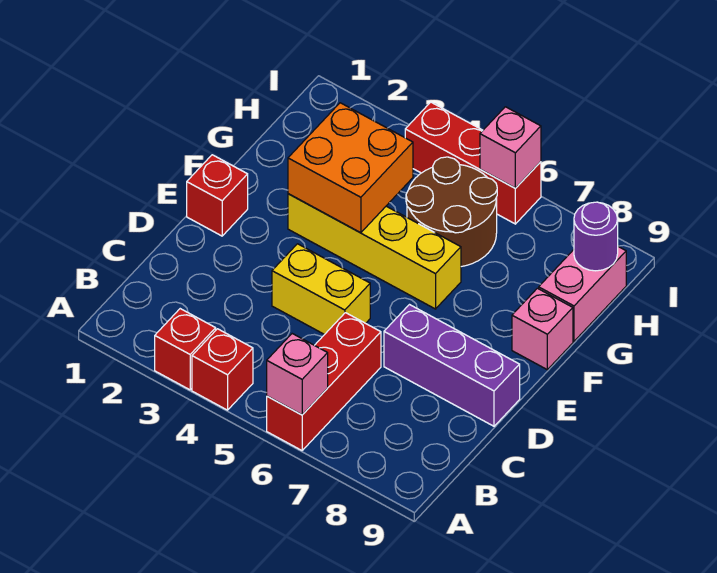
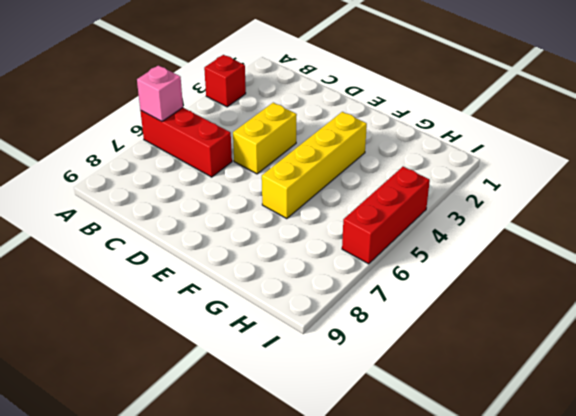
none -> red brick A4 level 1
none -> purple brick D7:D9 level 1
none -> red brick E1 level 1

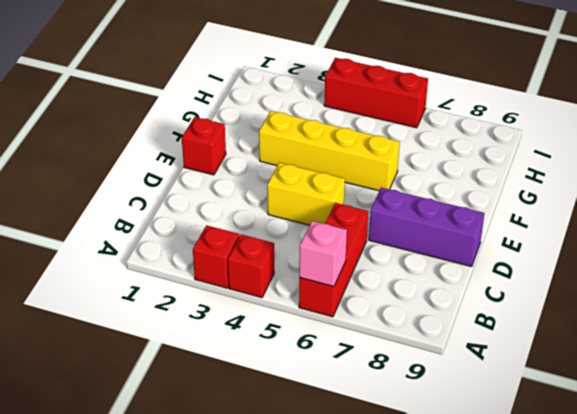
none -> pink brick F9 level 1
none -> brown round brick G5:H6 level 1
none -> pink brick G9:H9 level 1

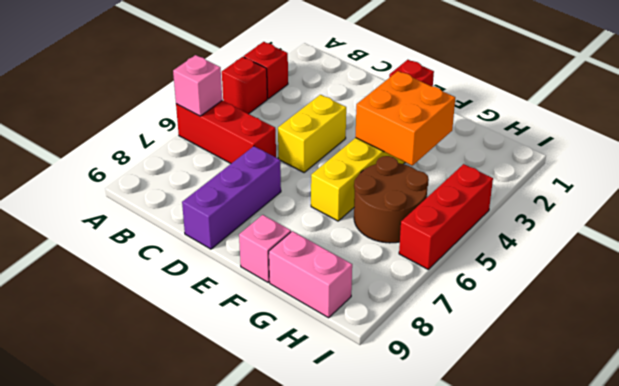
none -> purple round brick H9 level 2
none -> pink brick I6 level 2

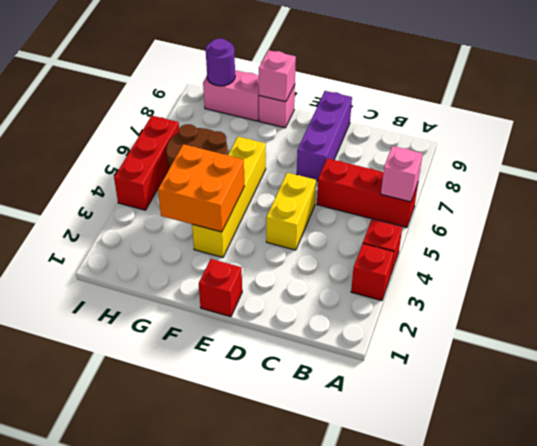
pink brick F9 level 2 -> pink brick I6 level 2

